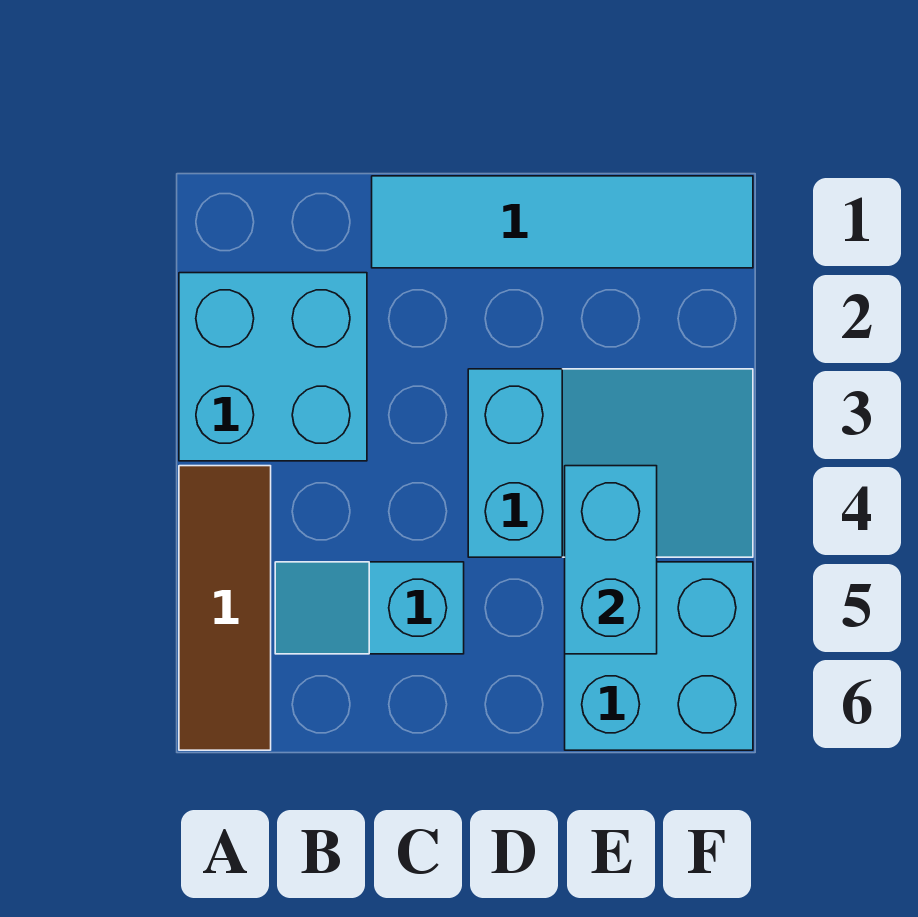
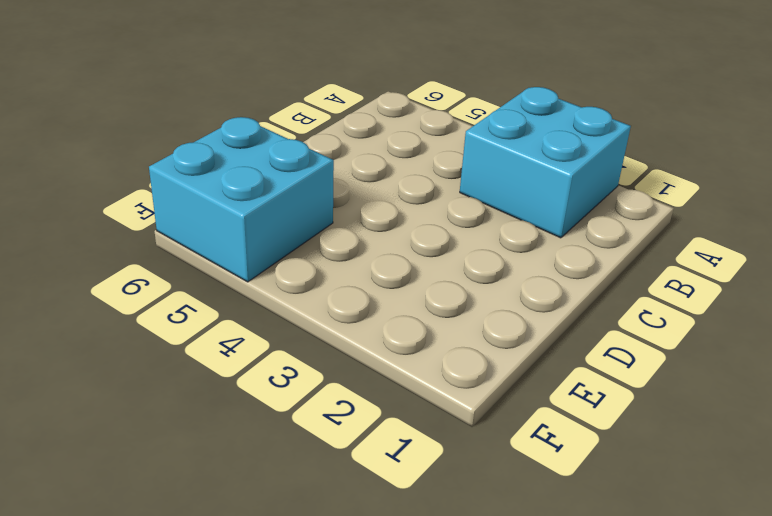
none -> brown tile A4:A6 level 1
none -> cyan slope B5:C5 level 1 top C

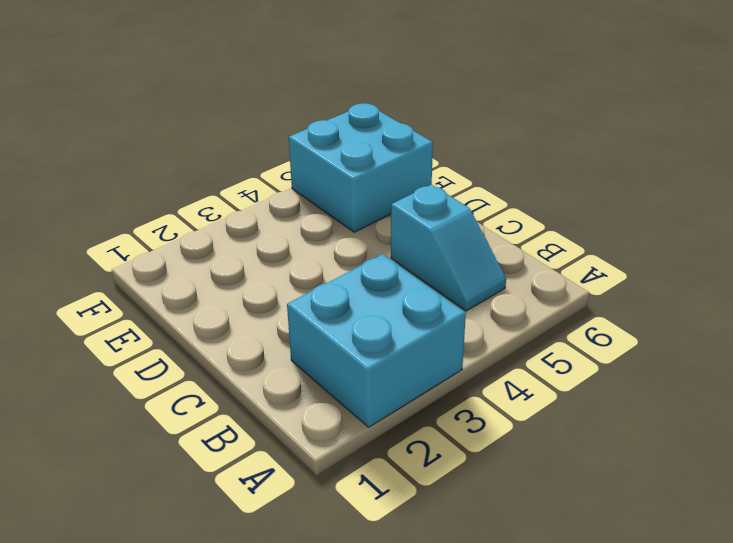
none -> brown tile A4:A6 level 1
none -> cyan tile C1:F1 level 1

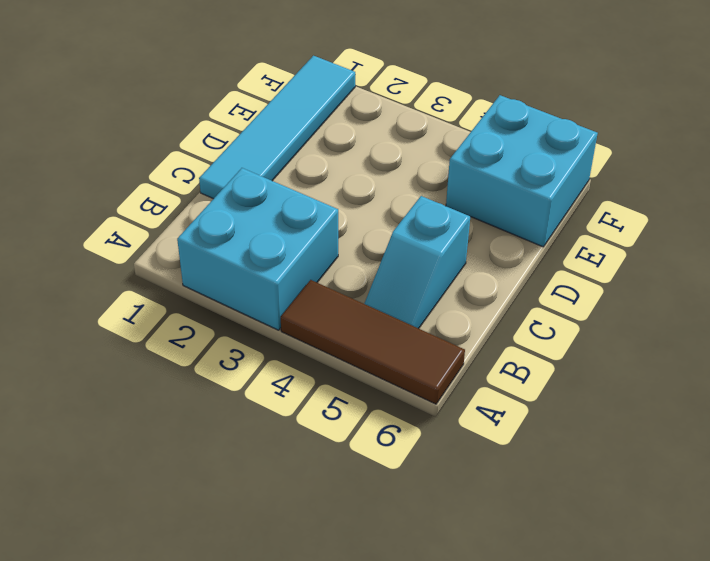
none -> cyan slope D3:F4 level 1 top D
none -> cyan brick E4:E5 level 2

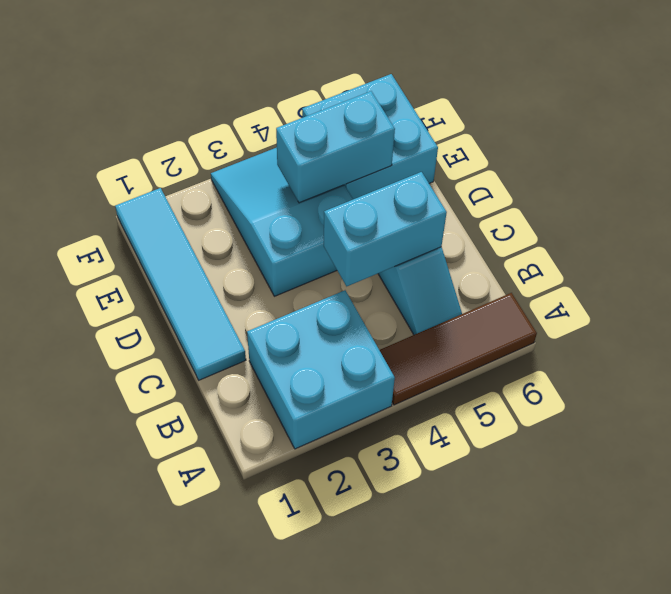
cyan brick C4:C5 level 2 -> none

